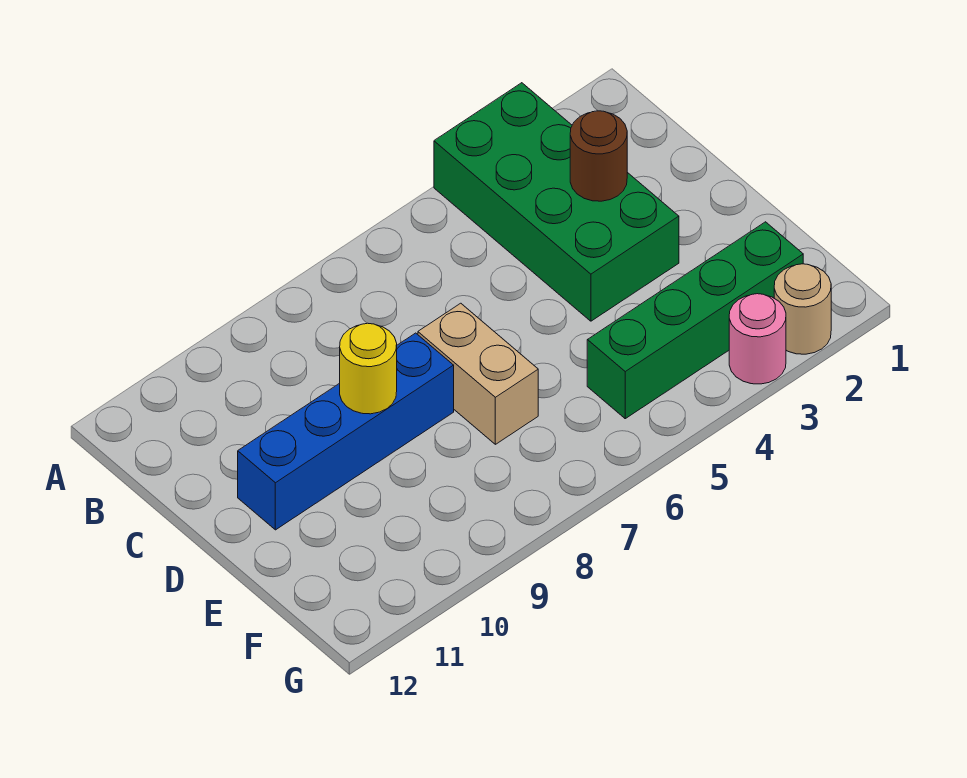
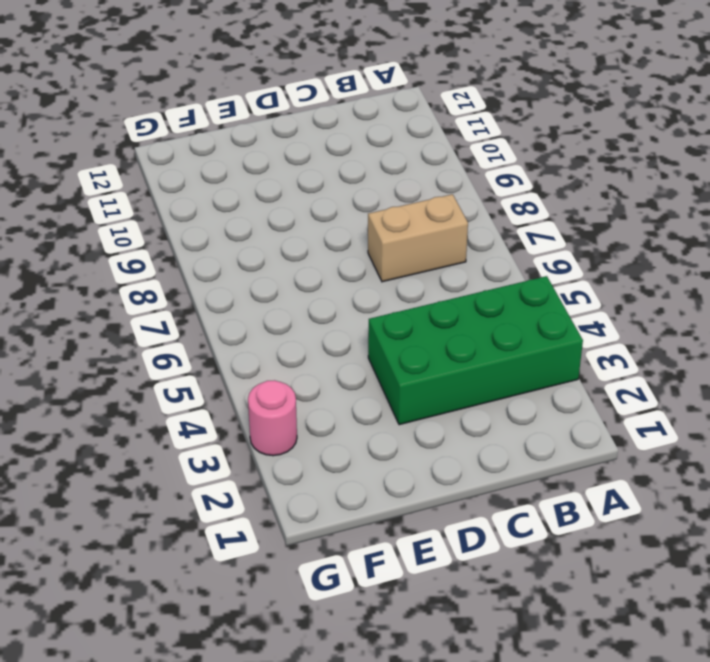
tan brick B7:C7 level 1 -> tan brick D7:E7 level 1
none -> blue brick D8:D11 level 1
none -> green brick F2:F5 level 1

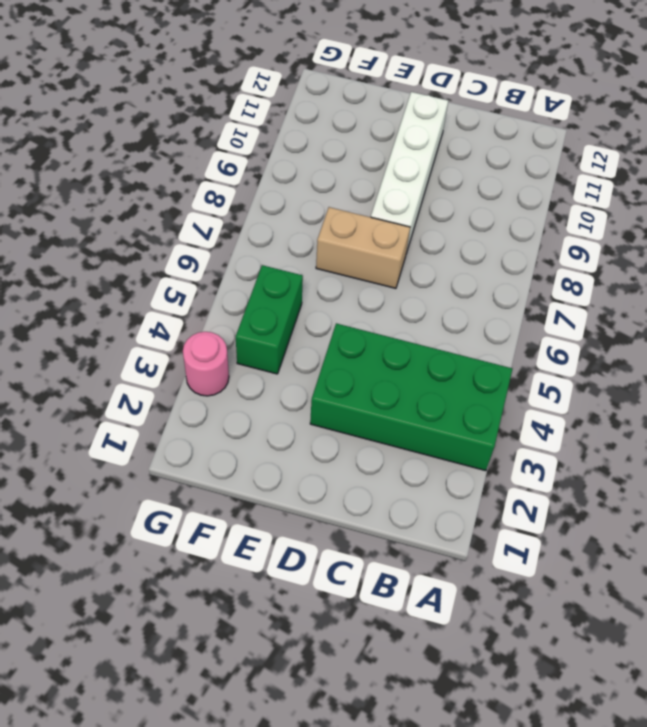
white brick D8:D11 level 1 -> blue brick D8:D11 level 1
green brick F4:F5 level 1 -> green brick F2:F5 level 1
none -> tan round brick G2 level 1
none -> brown round brick C3 level 2

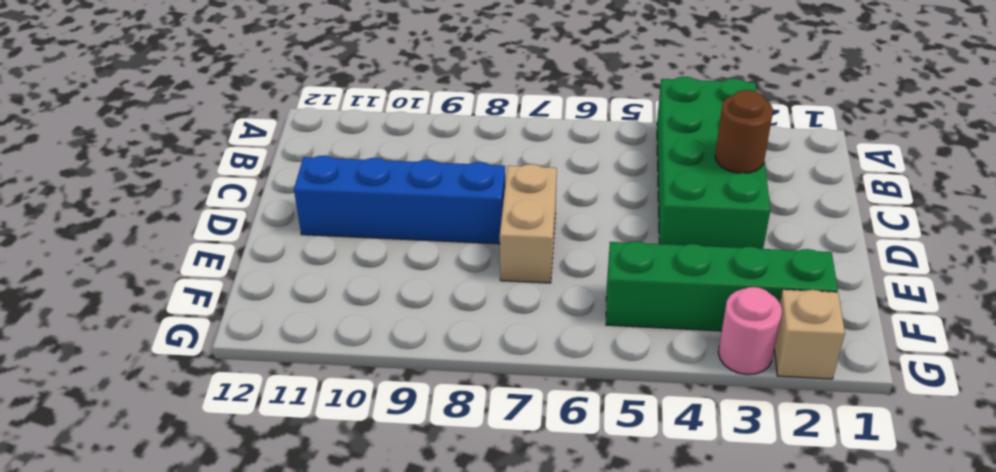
tan brick G2 level 1 -> tan round brick G2 level 1
none -> yellow round brick D9 level 2

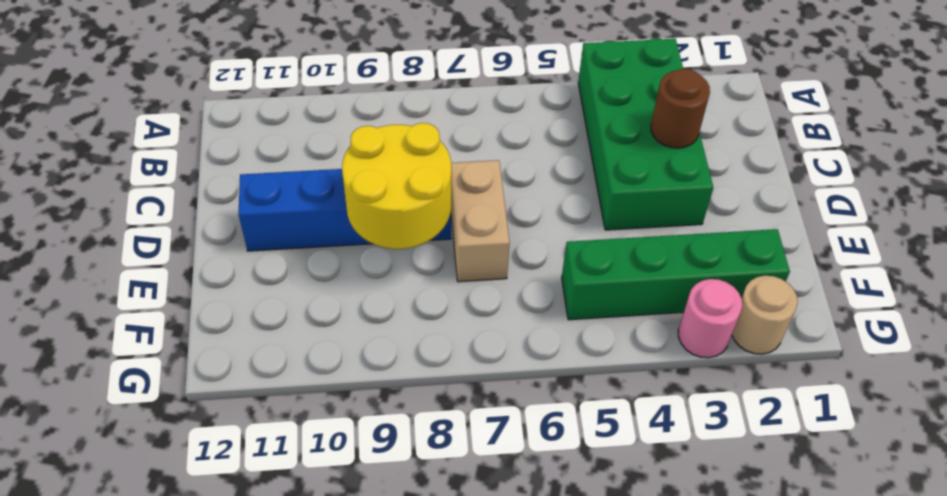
yellow round brick D8:E9 level 2 -> yellow round brick D9 level 2

